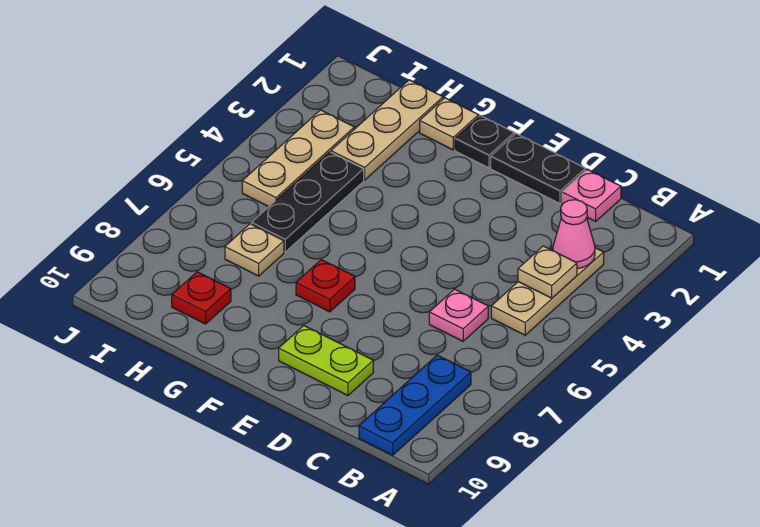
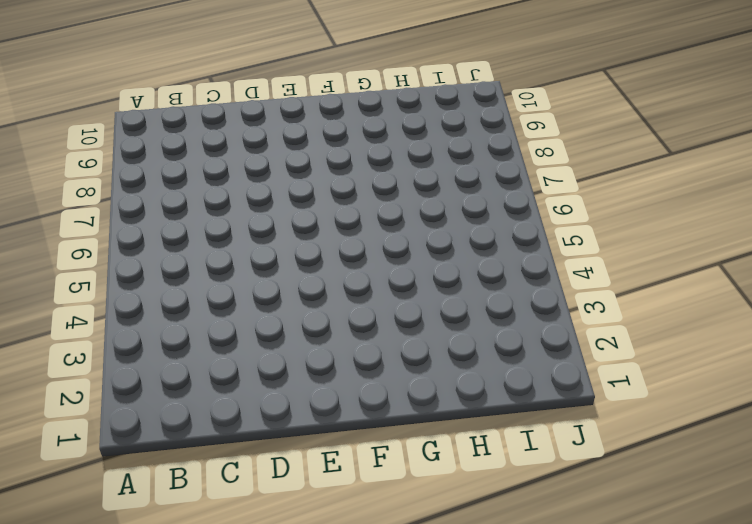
none -> tan plate B3:B5 level 1
none -> blue plate B8:B10 level 1
none -> pink plate C1 level 1

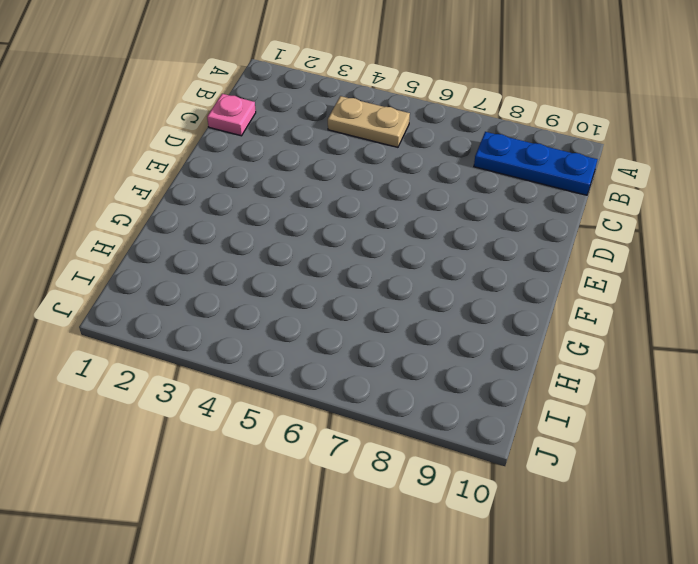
tan plate B4:B5 level 1 -> tan plate B3:B5 level 1
none -> pink plate C6 level 1
none -> black plate D1:E1 level 1
none -> lime plate D9:E9 level 1

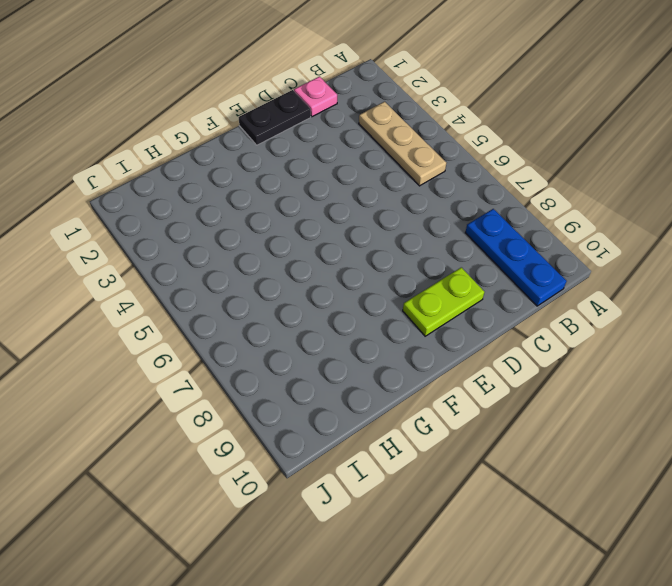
none -> pink plate C6 level 1
none -> black plate F1 level 1
none -> red plate F7 level 1

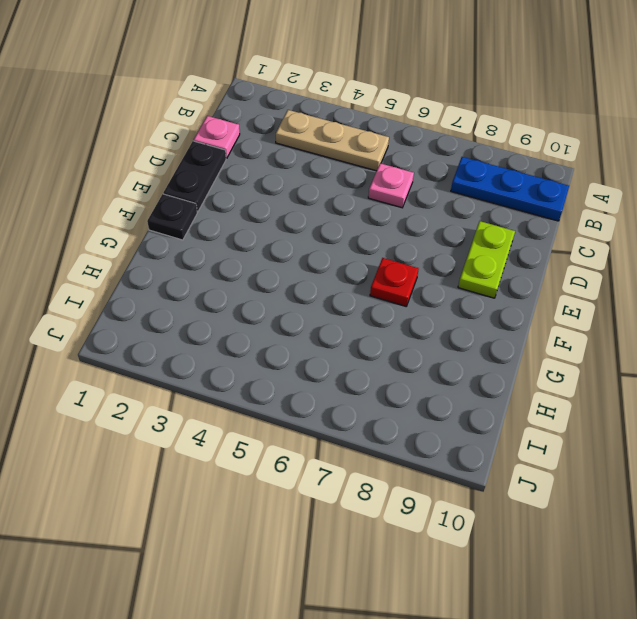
none -> tan plate G1 level 1
none -> tan plate H1:H3 level 1
none -> black plate H4:H6 level 1

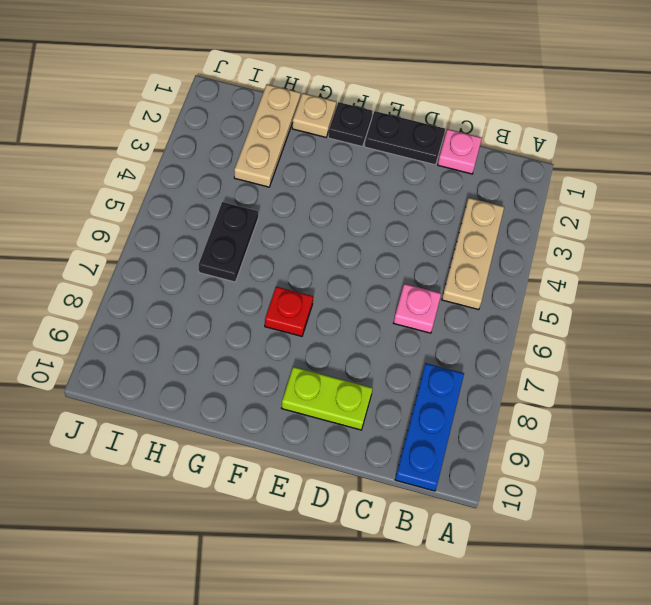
black plate H5:H6 level 1 -> black plate H4:H6 level 1
none -> tan plate H7 level 1
none -> red plate H9 level 1
none -> tan plate I3:I5 level 1

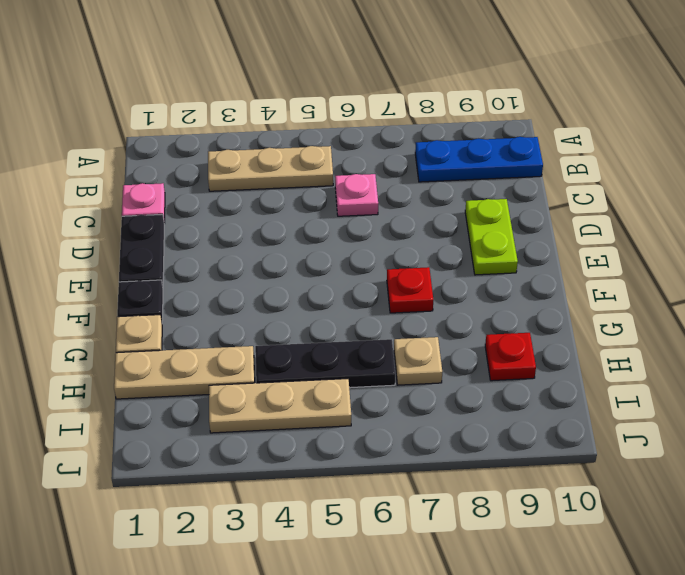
none -> pink cone B3 level 2
none -> tan plate B4 level 2

